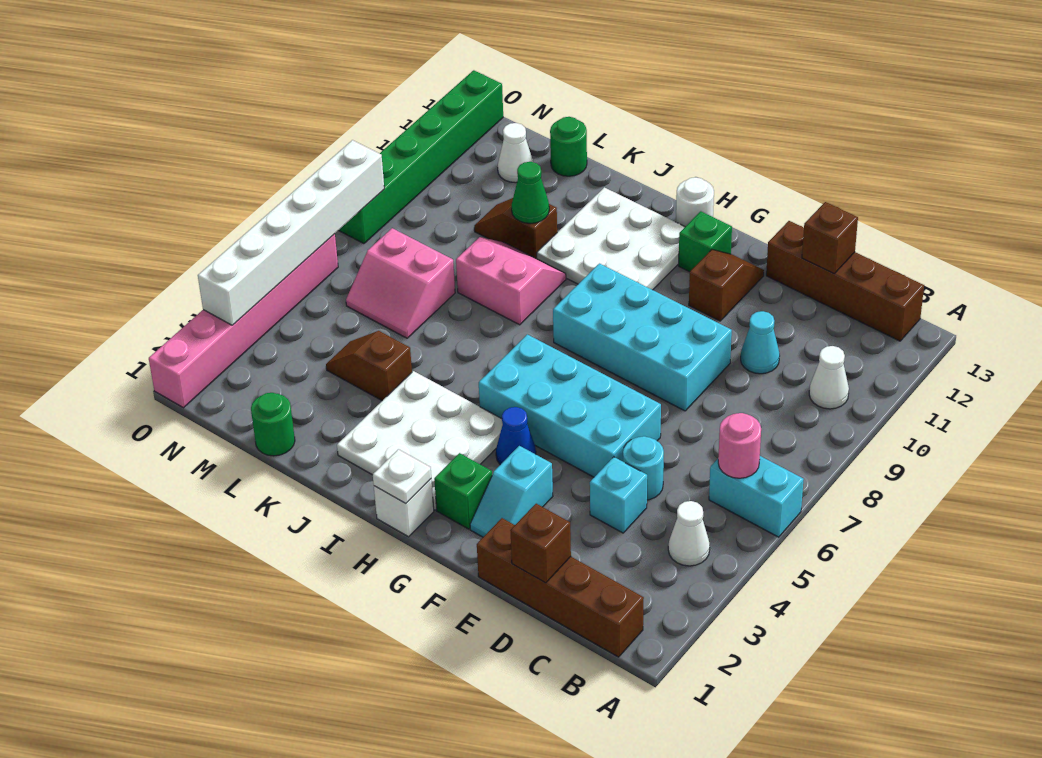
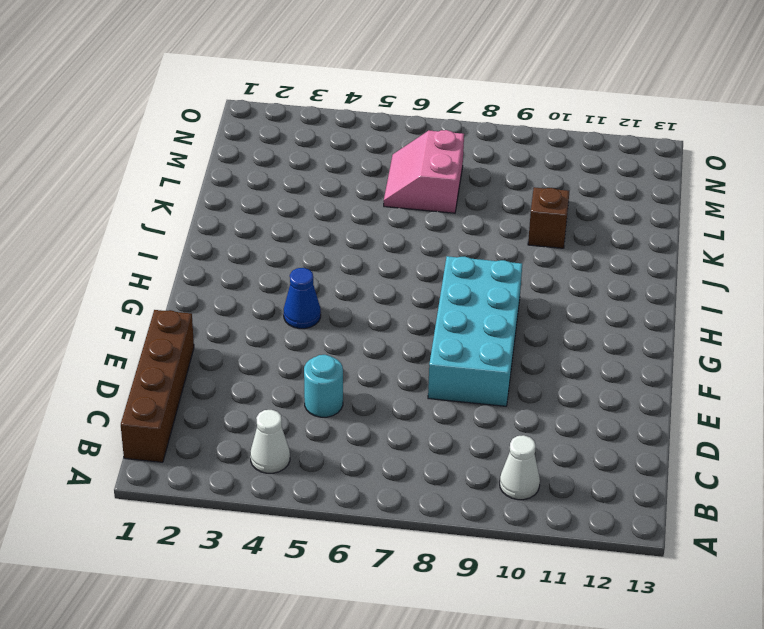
none -> cyan brick A6:B6 level 1
none -> brown brick B13:E13 level 1
none -> cyan brick D4 level 1
none -> cyan cone D10 level 1

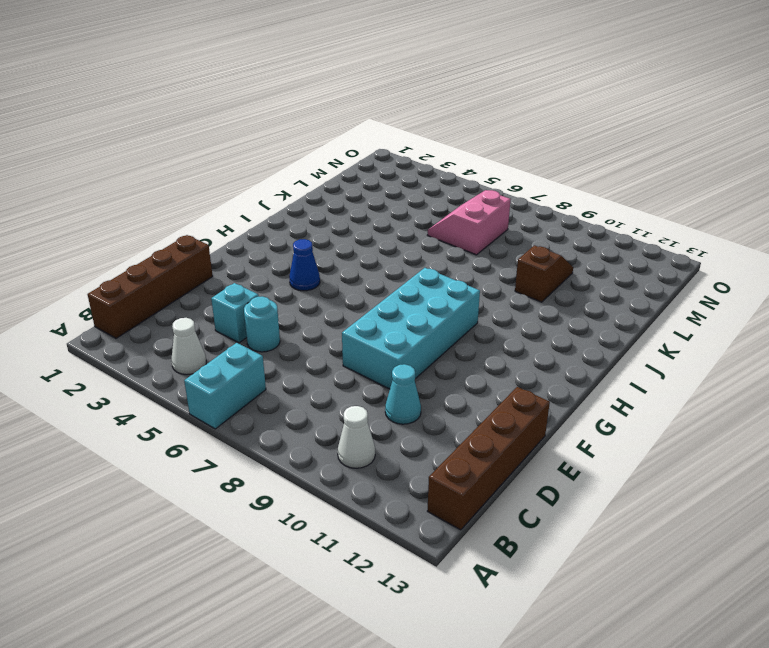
none -> cyan brick E5:H6 level 1
none -> cyan slope F2:F3 level 1 top 3
none -> brown slope F11:F12 level 1 top 11
none -> green brick G2 level 1

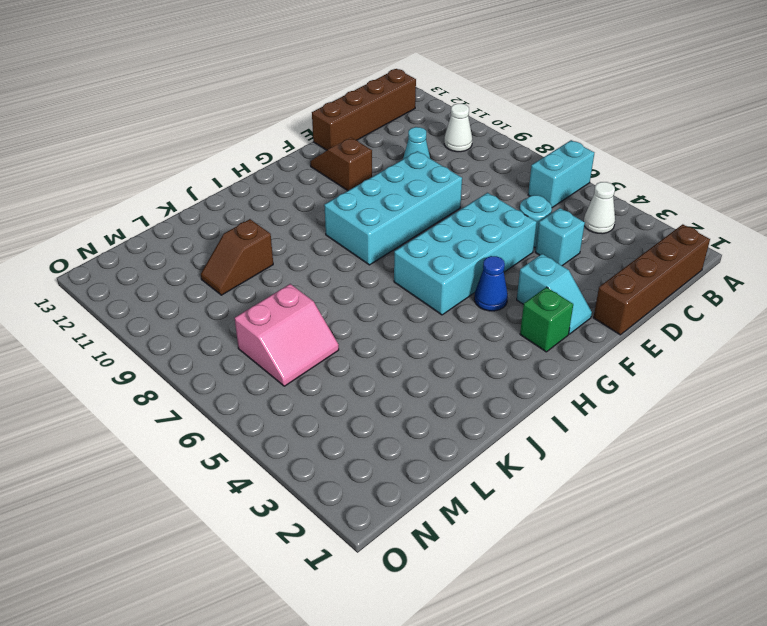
none -> green brick G12 level 1
none -> white brick H1 level 1
none -> white plate H2:J4 level 1
none -> white plate H10:J12 level 1

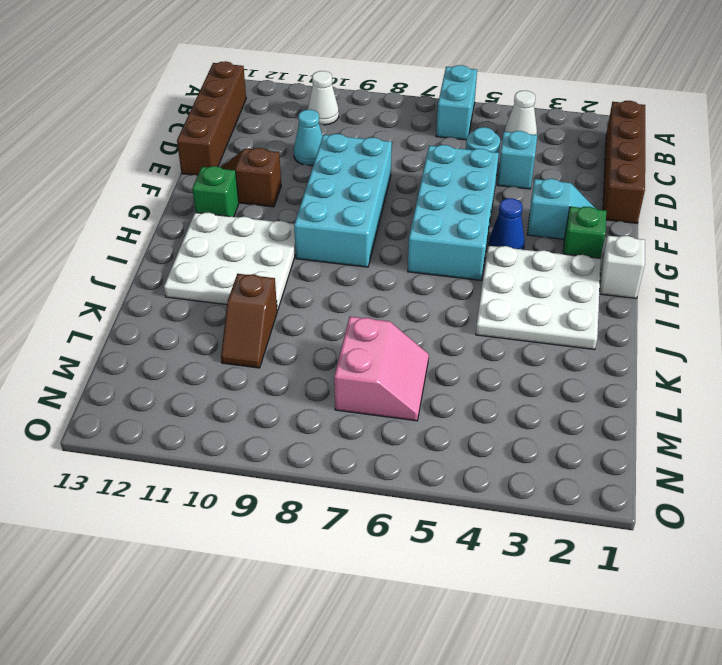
none -> white round brick H13 level 1
none -> pink slope J8:K9 level 1 top 8
none -> brown slope K4:L4 level 1 top K
none -> green round brick L1 level 1

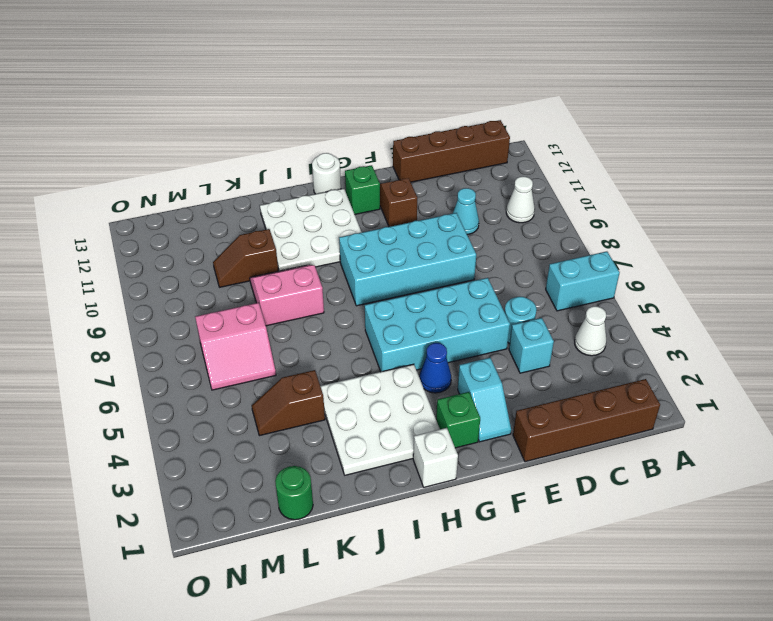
none -> green round brick L13 level 1
none -> white cone M12 level 1
none -> pink brick O1:O6 level 1
none -> green brick O8:O13 level 1

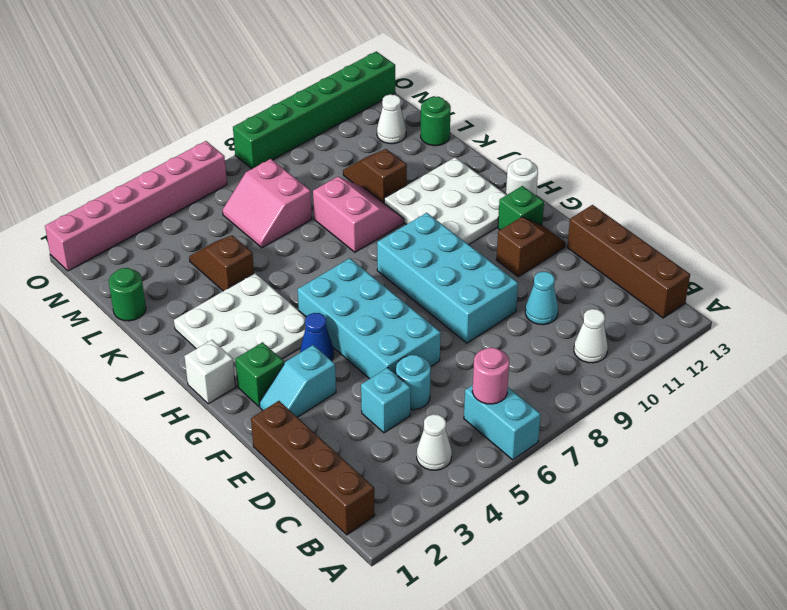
none -> brown brick D1 level 2
none -> brown brick D13 level 2
none -> white plate H1 level 2
none -> green cone K10 level 2

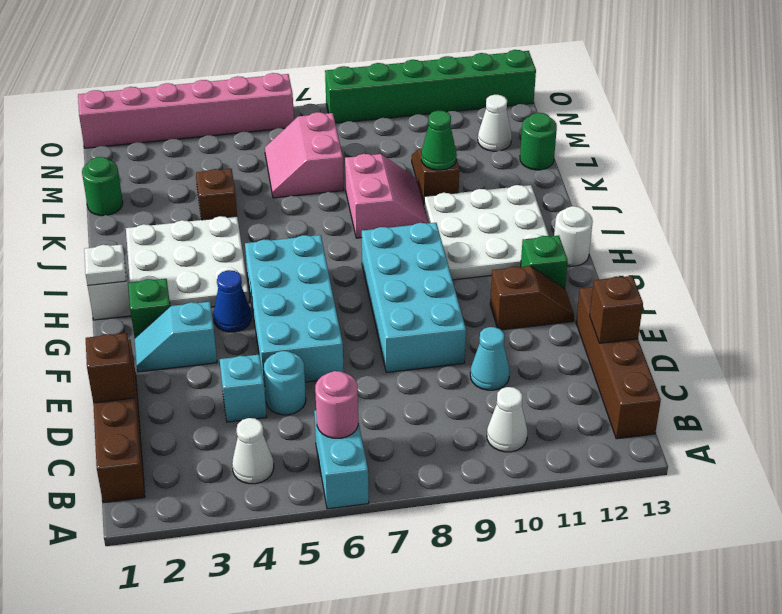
none -> white brick O3:O8 level 2

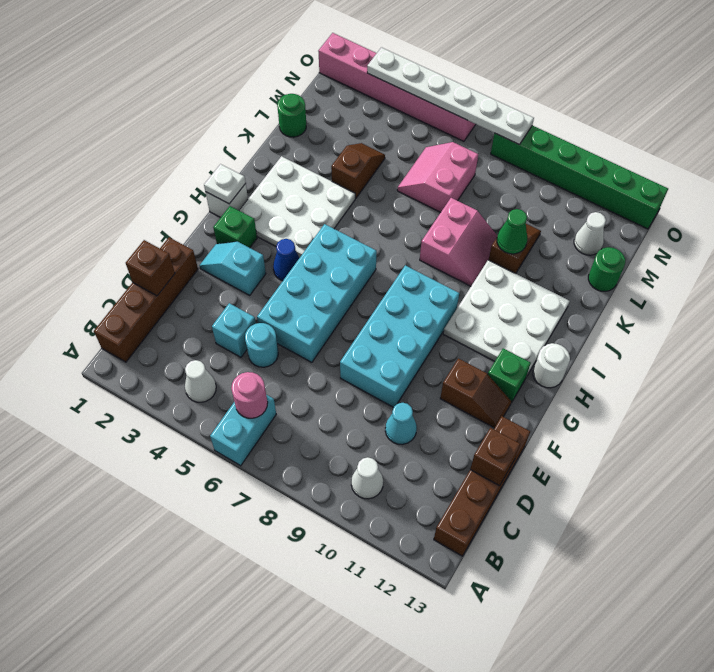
white plate O3:O8 level 2 -> white brick O3:O8 level 2

